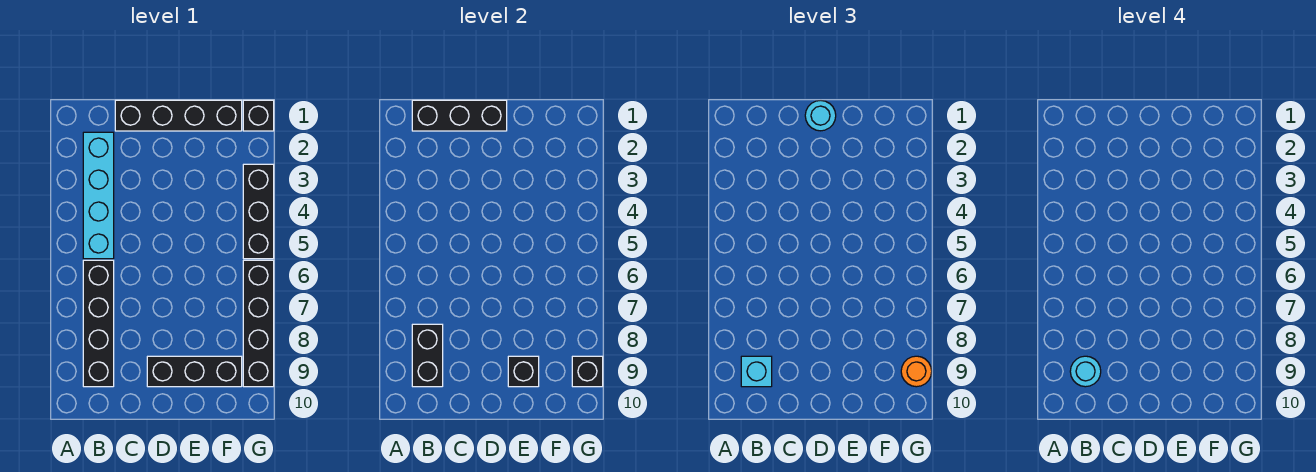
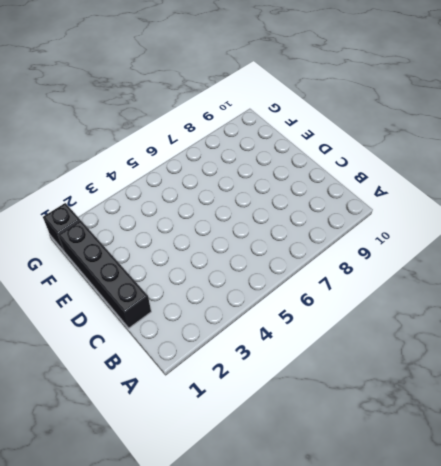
none -> cyan brick B2:B5 level 1
none -> black brick B6:B9 level 1
none -> black brick D9:F9 level 1

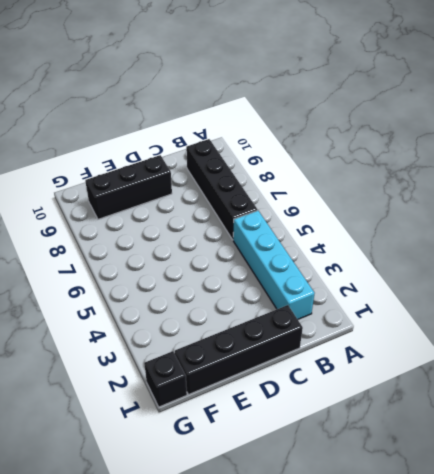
none -> black brick G3:G5 level 1
none -> black brick G6:G9 level 1
none -> black brick B1:D1 level 2

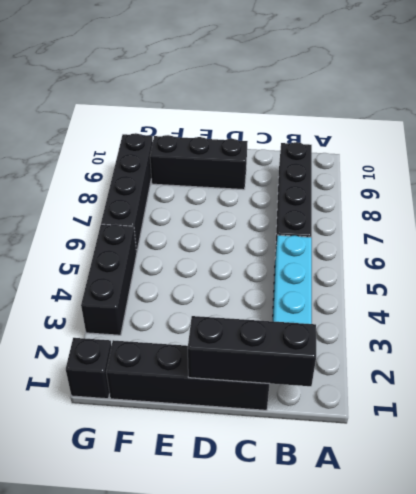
none -> black brick B8:B9 level 2
none -> black brick E9 level 2
none -> black brick G9 level 2

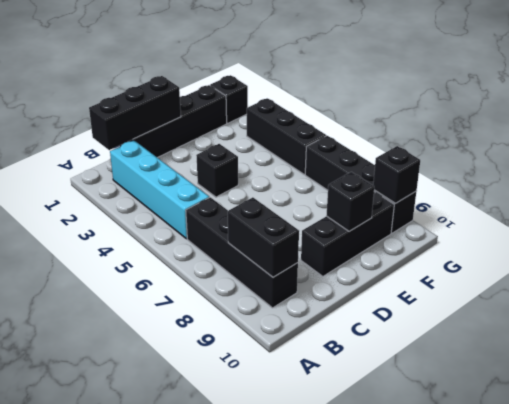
black brick D4 level 1 -> none
none -> cyan brick B9 level 3
none -> cyan round brick D1 level 3
none -> orange round brick G9 level 3

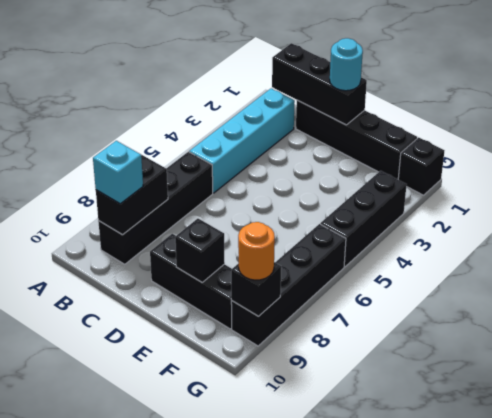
none -> cyan round brick B9 level 4

